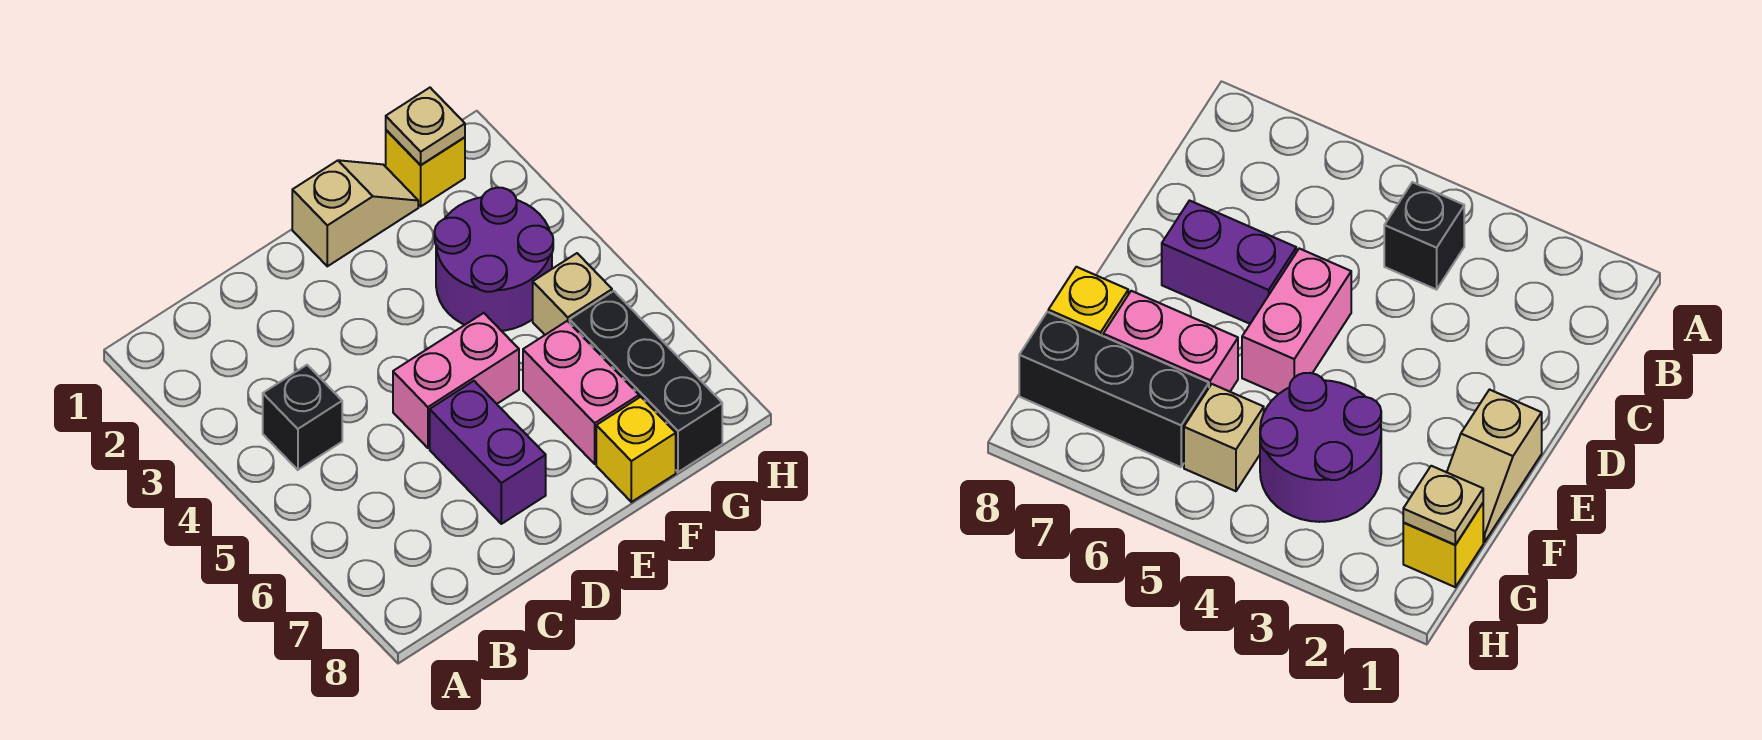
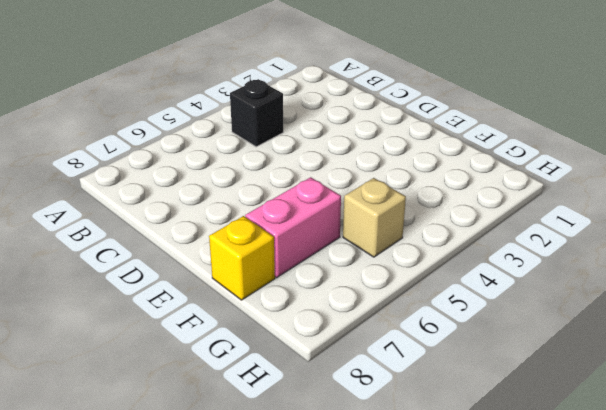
none -> pink brick D5:E5 level 1
none -> purple brick D6:D7 level 1

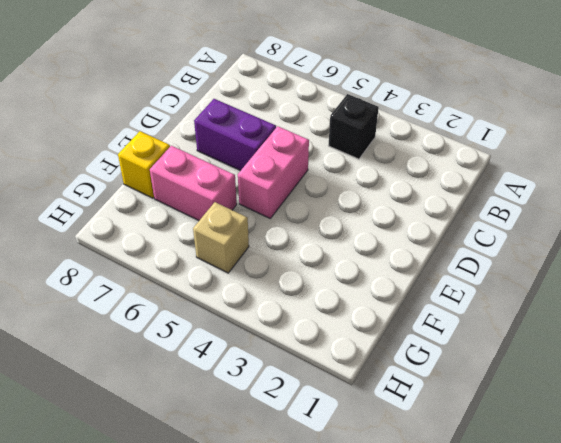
none -> tan slope E1:F1 level 1 top E
none -> purple round brick F3:G4 level 1

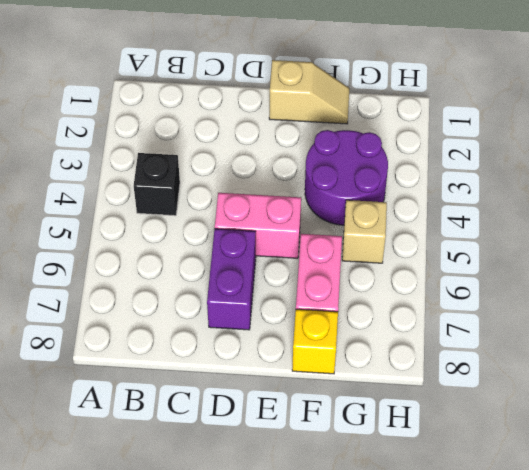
none -> yellow brick G1 level 1
none -> black brick G6:G8 level 1

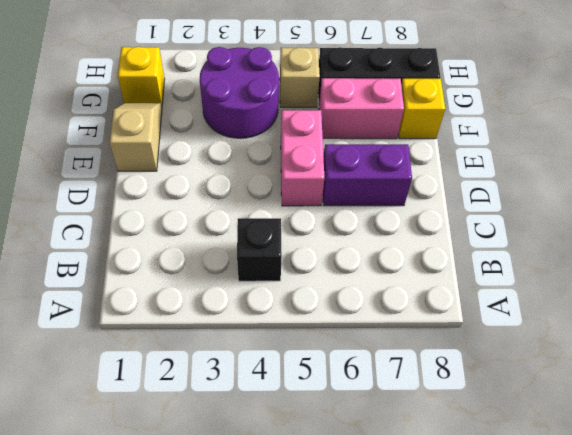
none -> tan plate G1 level 2

